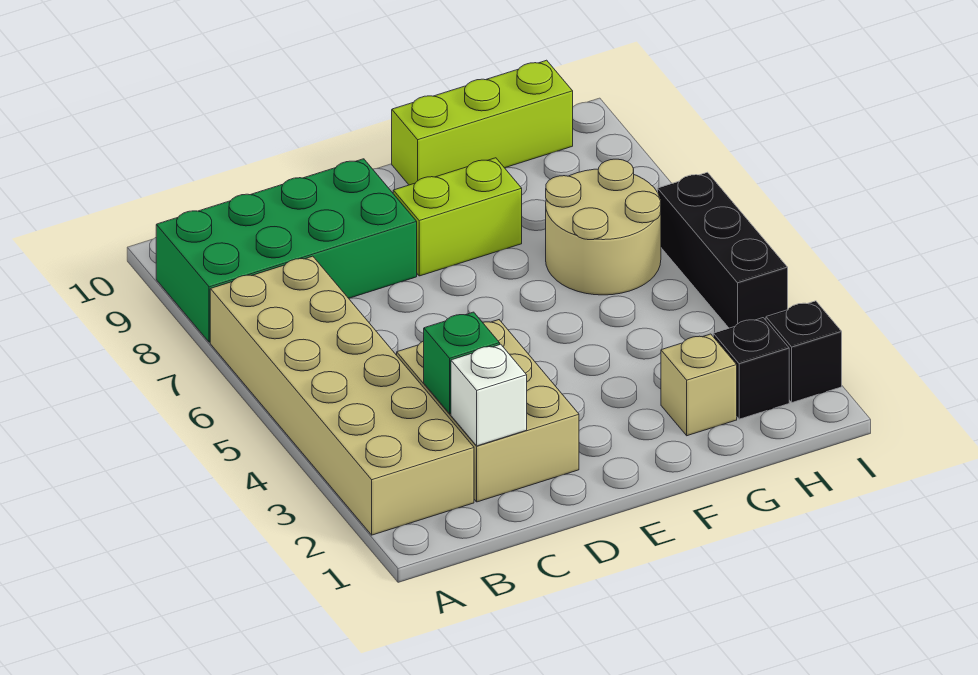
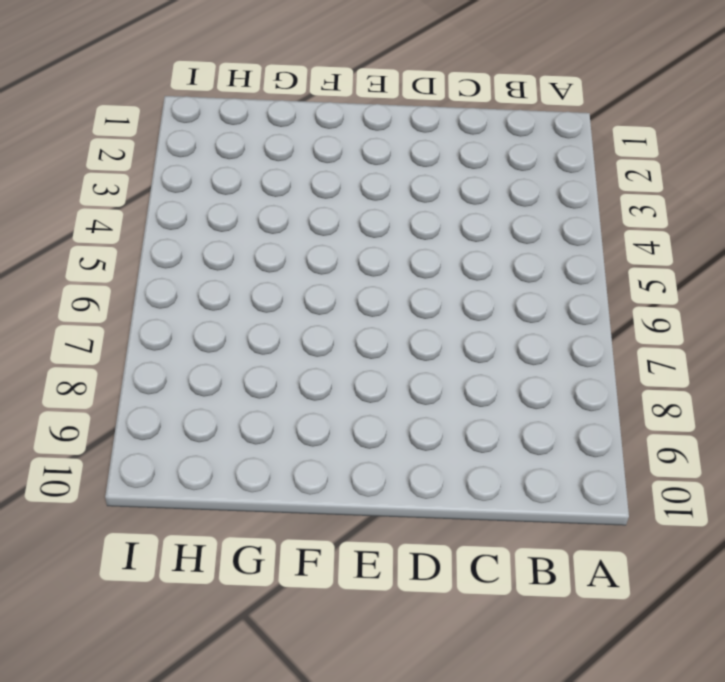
none -> tan brick A2:B7 level 1
none -> green brick A8:D9 level 1
none -> tan brick C2:D4 level 1

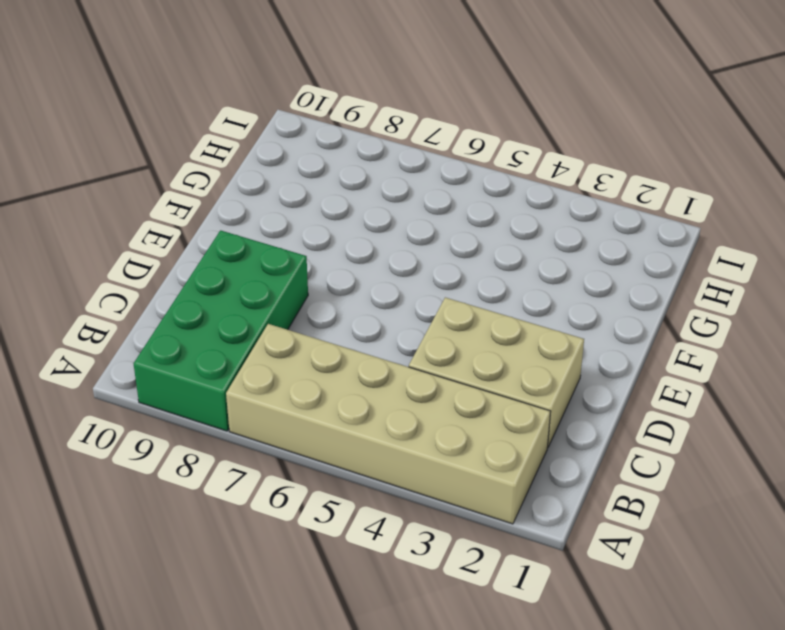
none -> lime brick E8:F8 level 1
none -> lime brick F10:H10 level 1
none -> tan brick G2 level 1

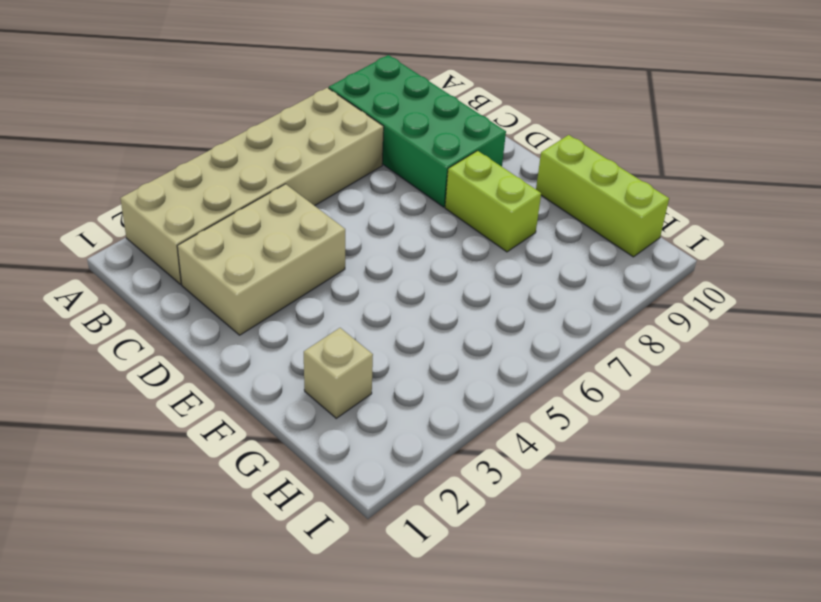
none -> tan round brick G6:H7 level 1
none -> black brick H2 level 1
none -> black brick I2 level 1

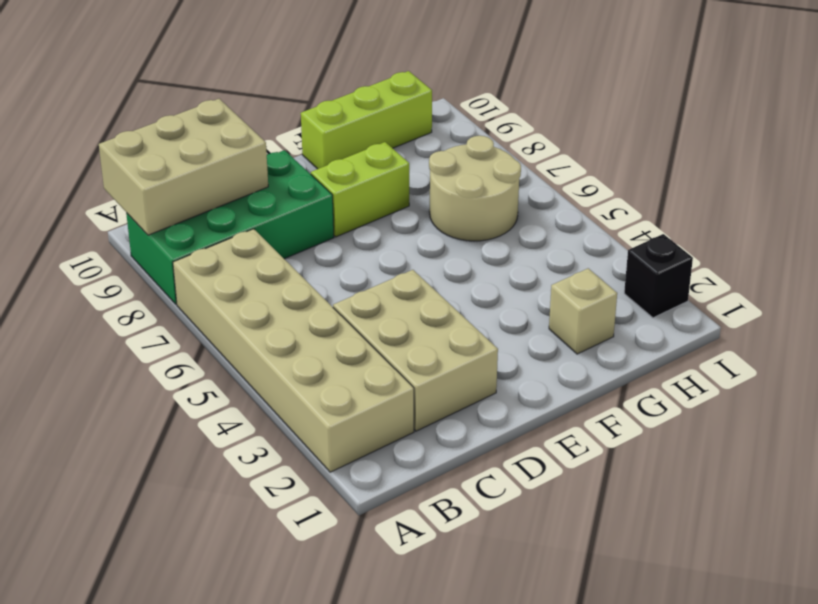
tan brick A9:C10 level 2 -> none
none -> black brick H2 level 1
none -> black brick I4:I6 level 1
none -> white brick C2 level 2

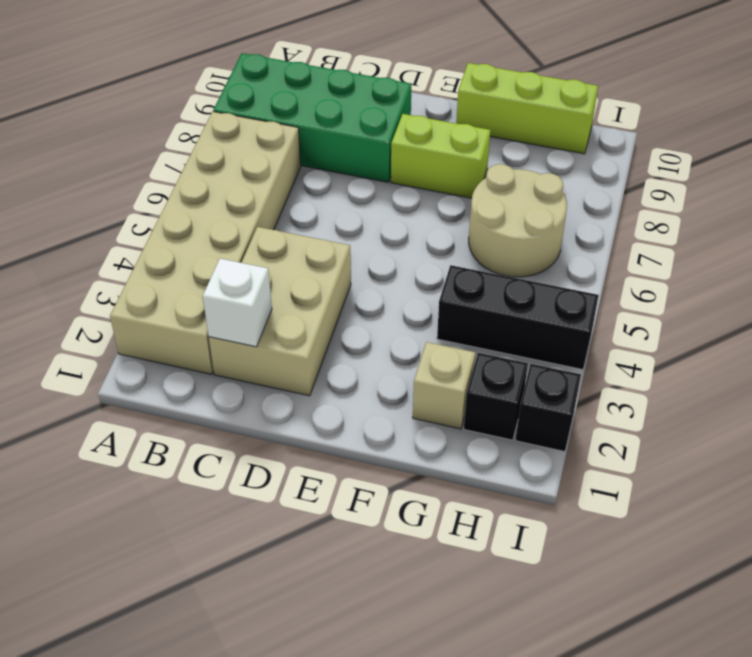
black brick G4:I4 level 1 -> black brick I4:I6 level 1
none -> green brick C3 level 2

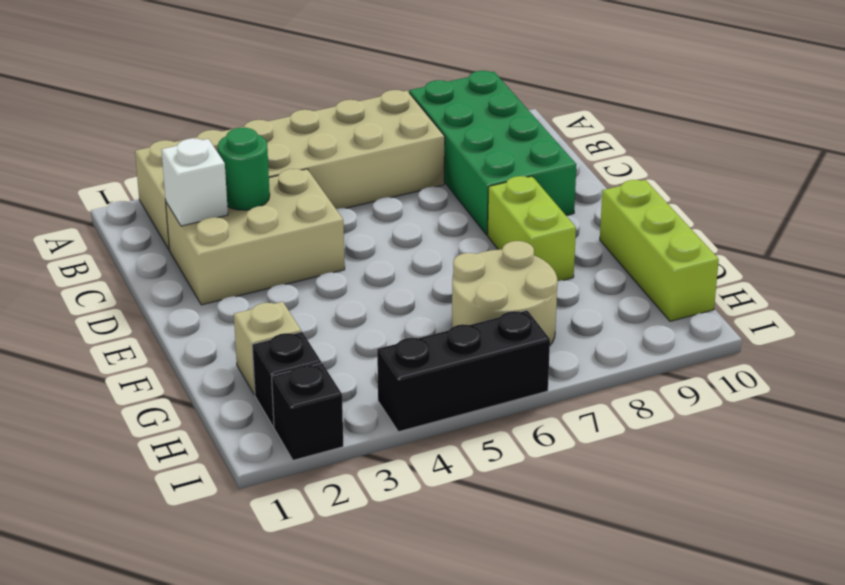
green round brick C3 level 2 -> green brick C3 level 2

